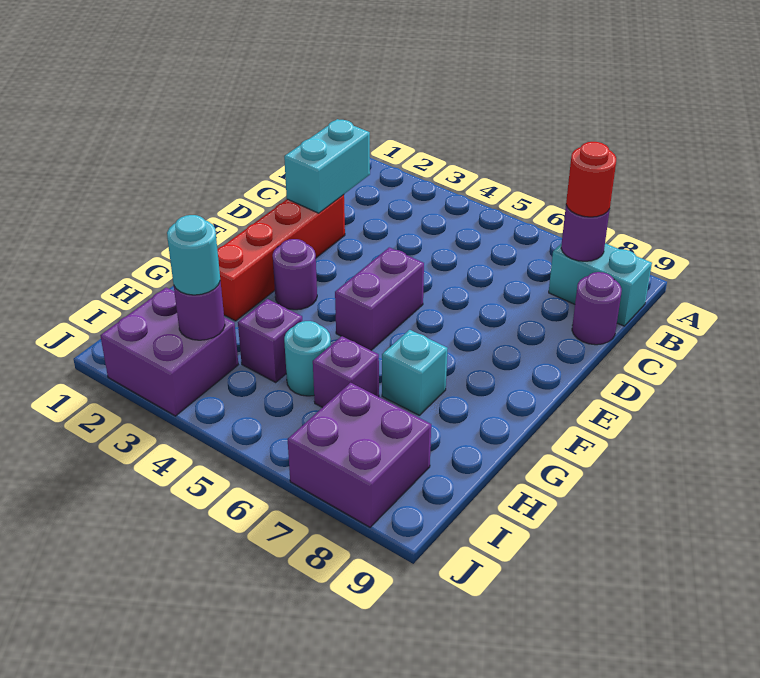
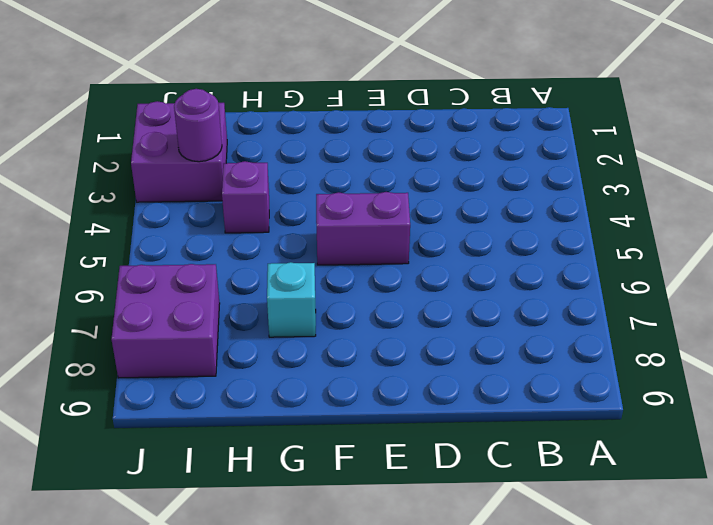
none -> cyan brick B8:B9 level 1
none -> purple round brick C9 level 1
none -> red brick D2:G2 level 1

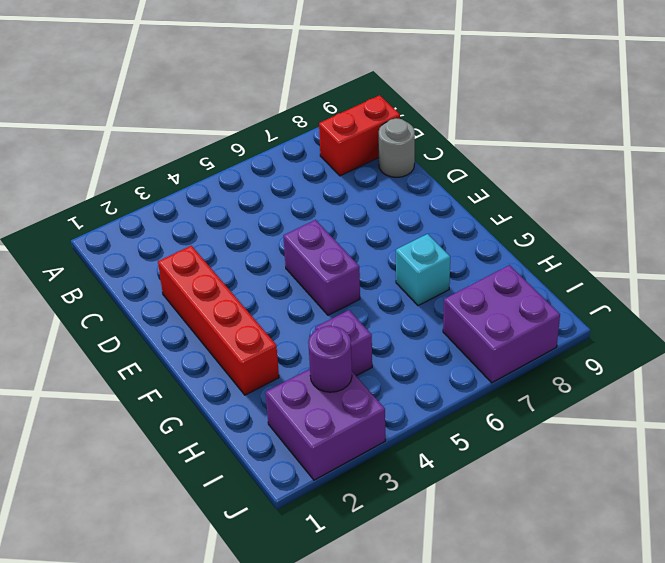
red brick B8:B9 level 1 -> cyan brick B8:B9 level 1
grey round brick C9 level 1 -> purple round brick C9 level 1
none -> purple round brick F3 level 1
none -> cyan round brick H5 level 1
none -> purple brick H6 level 1

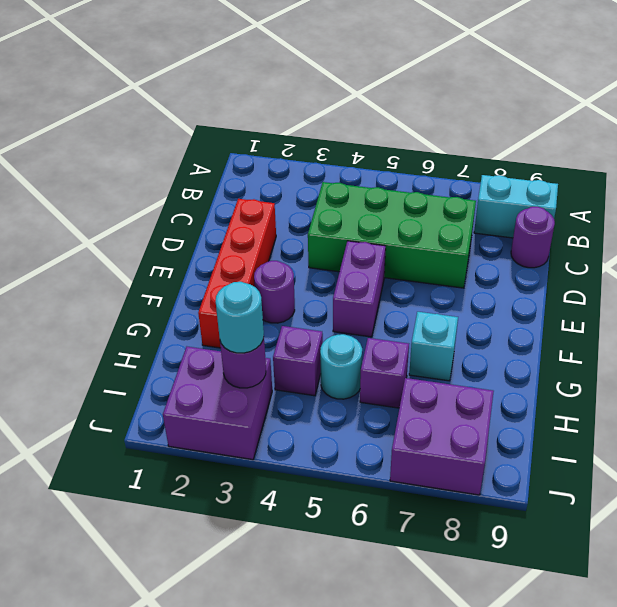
green brick C4:D7 level 1 -> none
none -> purple round brick B8 level 2
none -> cyan brick C2:D2 level 2
none -> red round brick B8 level 3

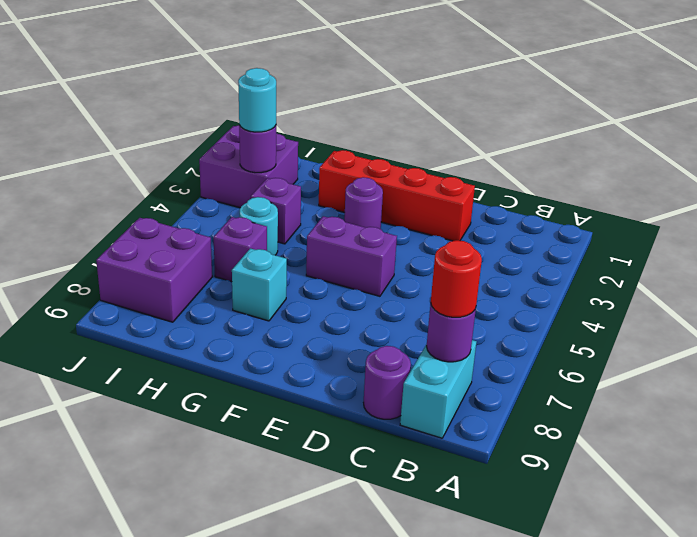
none -> cyan brick C2:D2 level 2

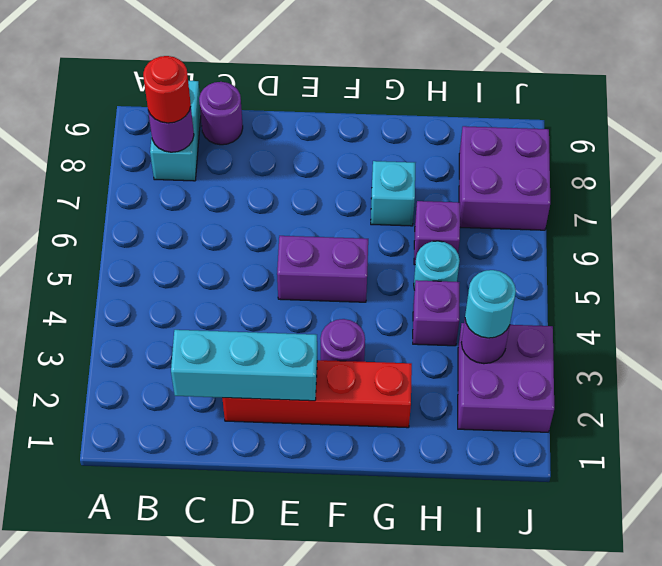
cyan brick C2:E2 level 2 -> cyan brick C2:D2 level 2

